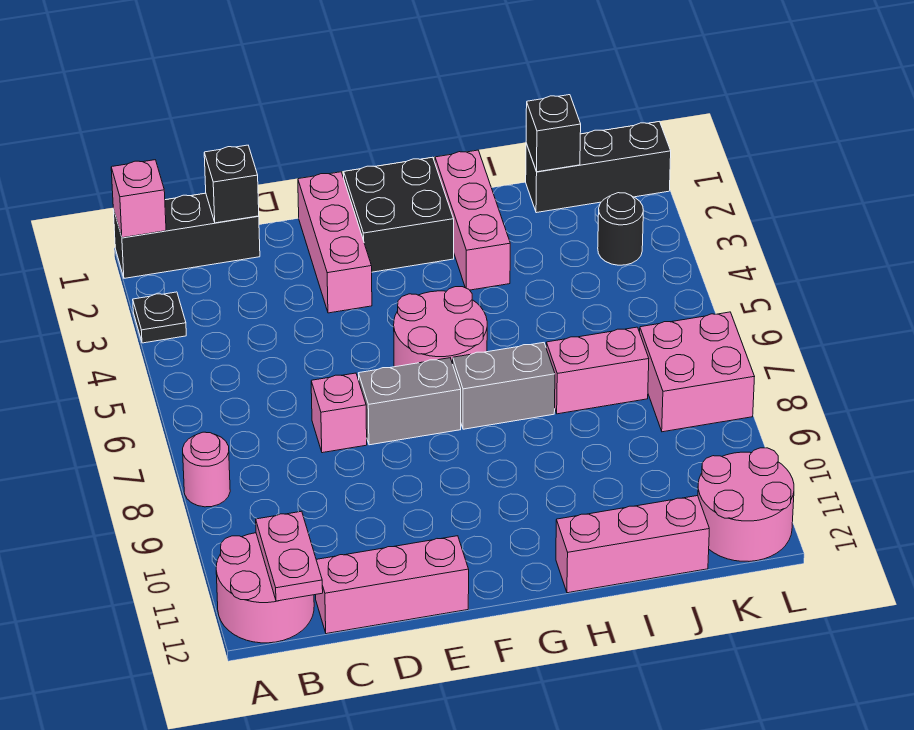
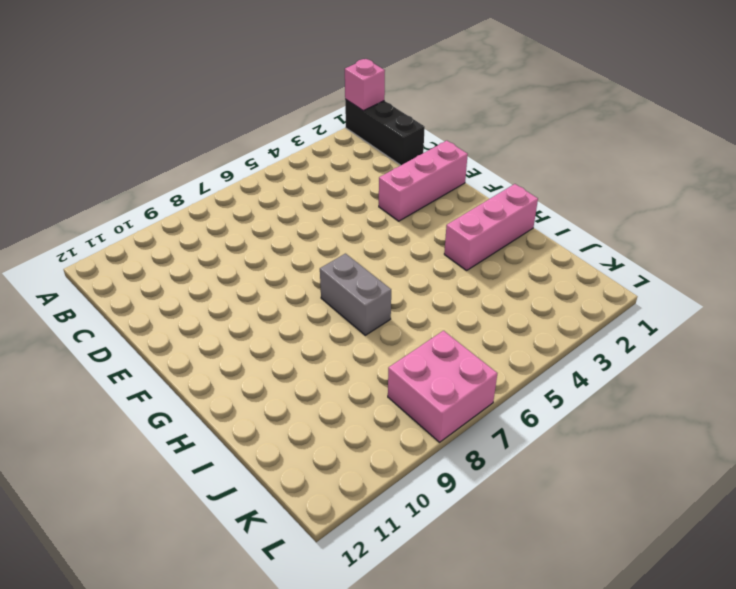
none -> black plate A3 level 1
none -> pink round brick A8 level 1
none -> pink round brick A11:B12 level 1

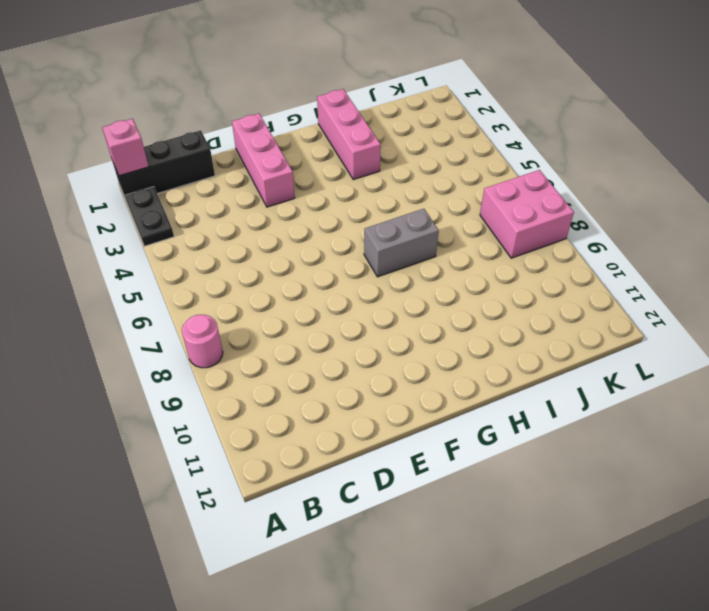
black plate A2:A3 level 1 -> black plate A3 level 1
none -> pink round brick A11:B12 level 1
none -> pink brick C12:E12 level 1
none -> pink brick D7 level 1

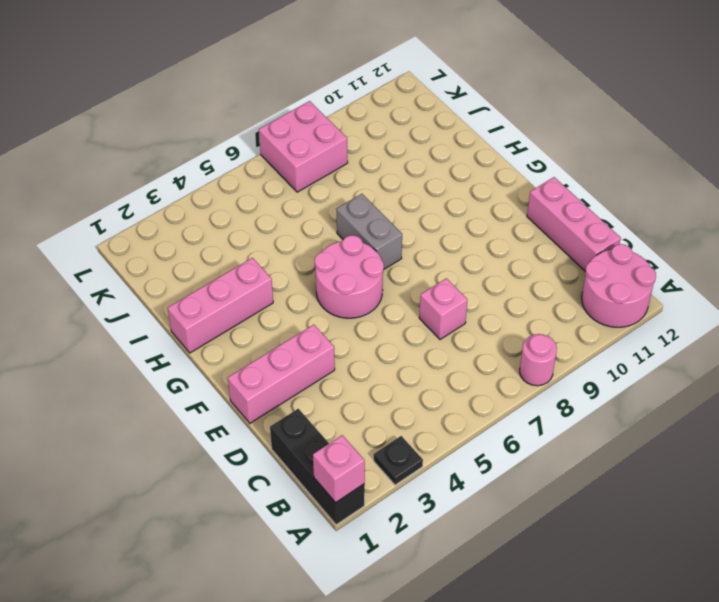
none -> grey brick E7:F7 level 1
none -> black brick F1:G2 level 1
none -> pink brick H12:J12 level 1

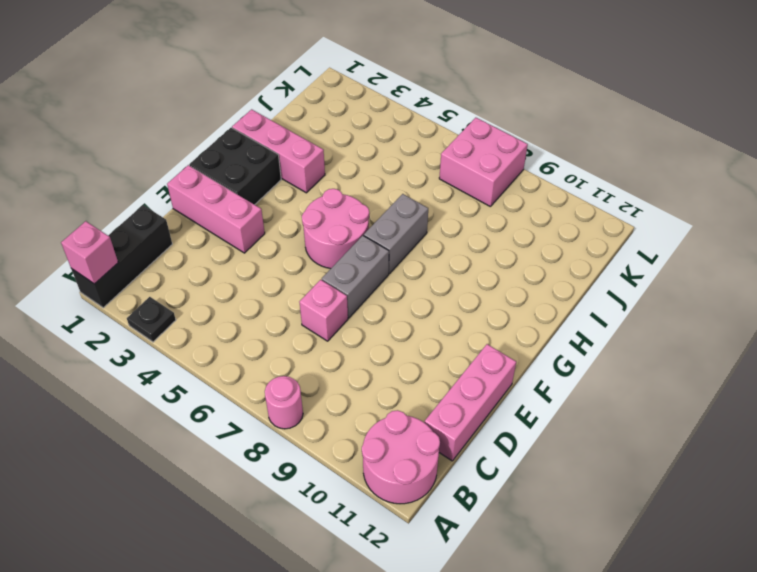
none -> pink brick H12:J12 level 1
none -> pink brick I7:J7 level 1
none -> black brick J1:L1 level 1

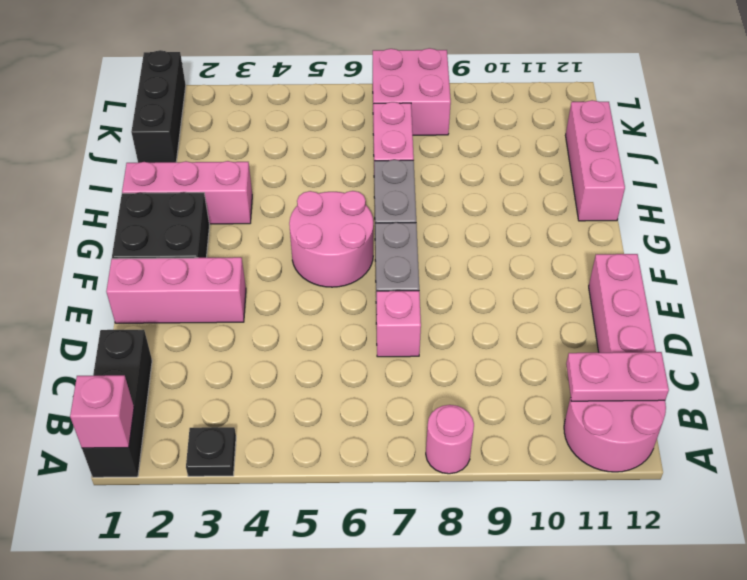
none -> black round brick K3 level 1
none -> pink round brick K11:L12 level 1
none -> black brick C1 level 2

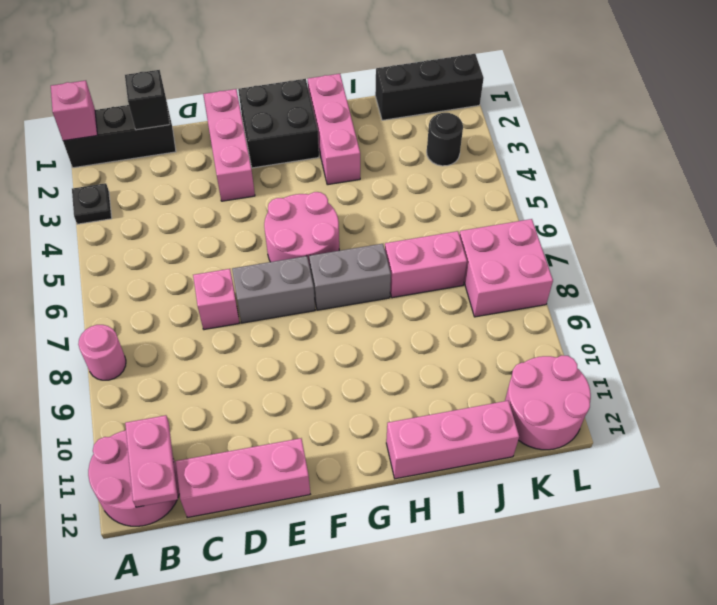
none -> black brick J1 level 2

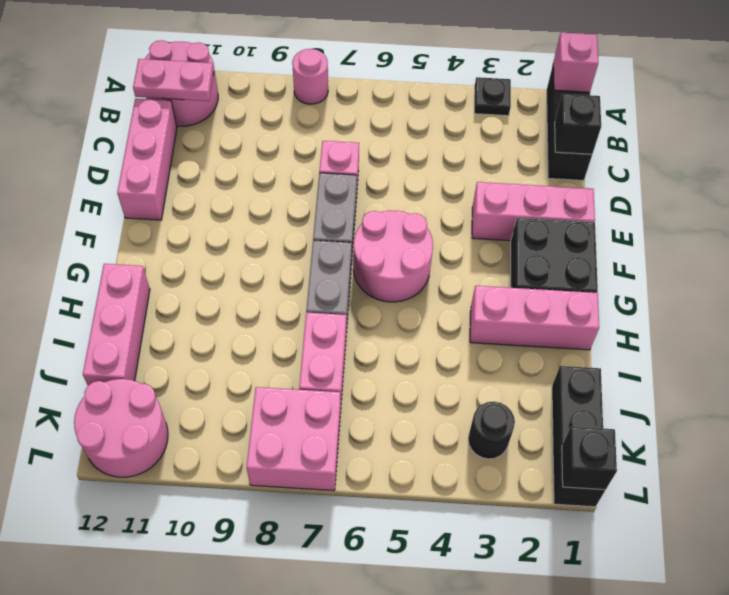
black brick L1 level 2 -> black brick J1 level 2

